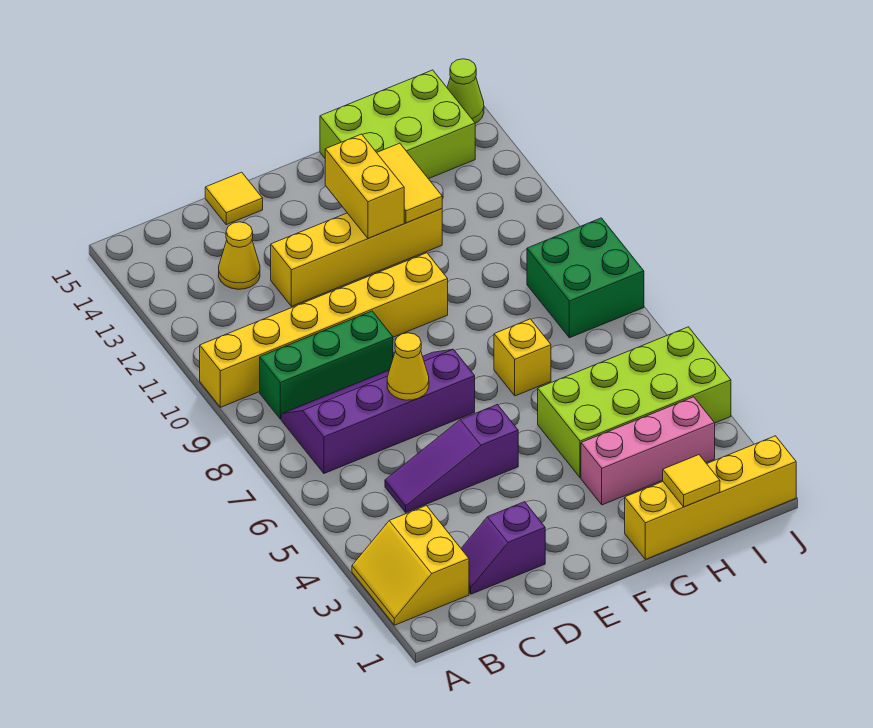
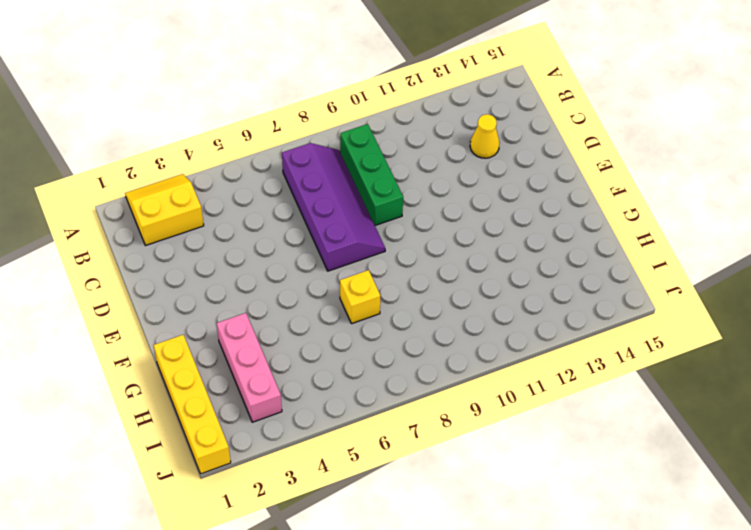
none -> yellow brick A10:F10 level 1
none -> purple slope C2:D2 level 1 top D
none -> purple slope C5:E5 level 1 top E

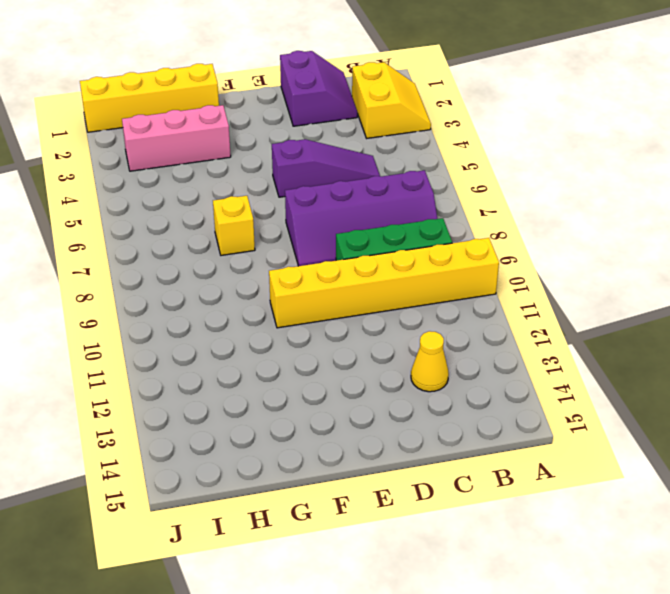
purple slope C1:D2 level 1 top D -> purple slope C2:D2 level 1 top D
none -> yellow brick D12:G12 level 1
none -> yellow tile D15 level 1
none -> lime brick G4:J5 level 1

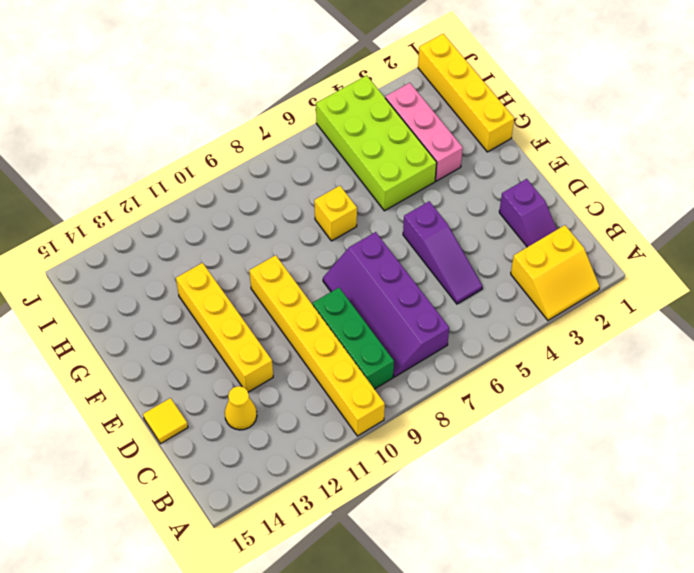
none -> lime brick G14:I15 level 1
none -> green brick I8:J9 level 1
none -> lime cone J15 level 1

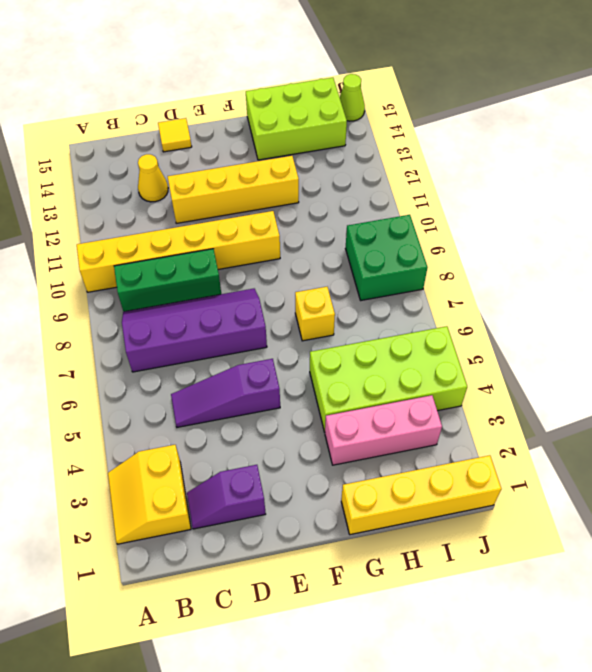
none -> yellow cone D7 level 2
none -> yellow brick F12:F13 level 2
none -> yellow tile G12:G13 level 2

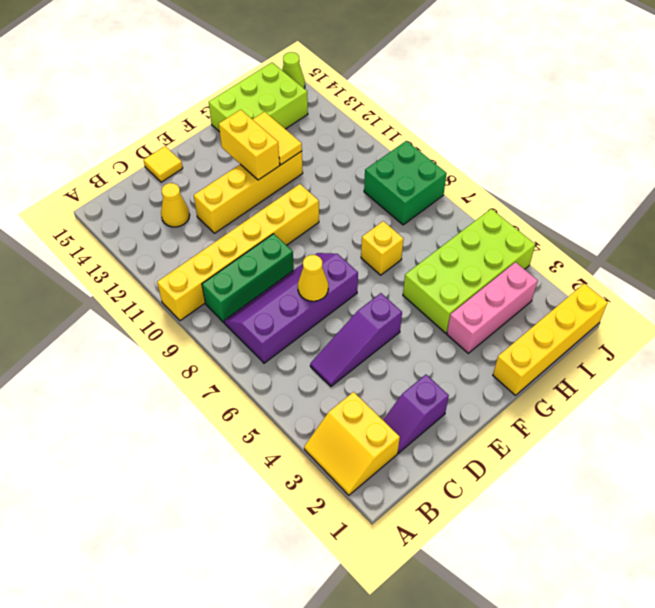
none -> yellow tile H1 level 2

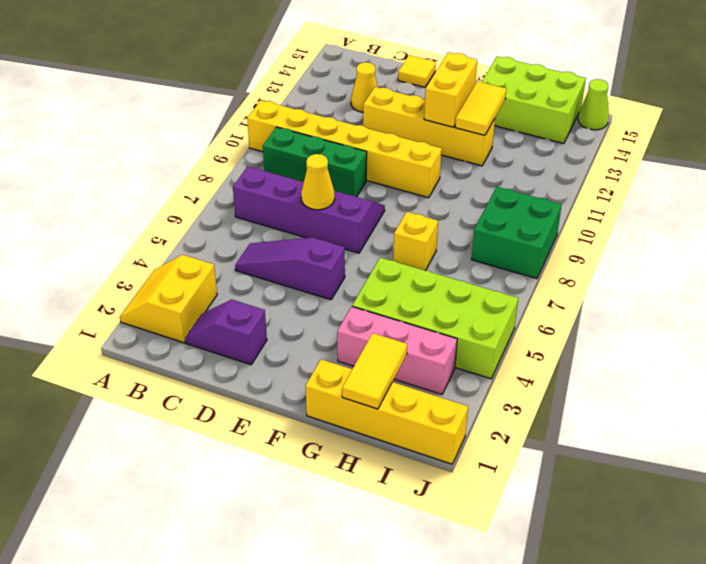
yellow tile H1:H2 level 2 -> yellow tile H1 level 2

